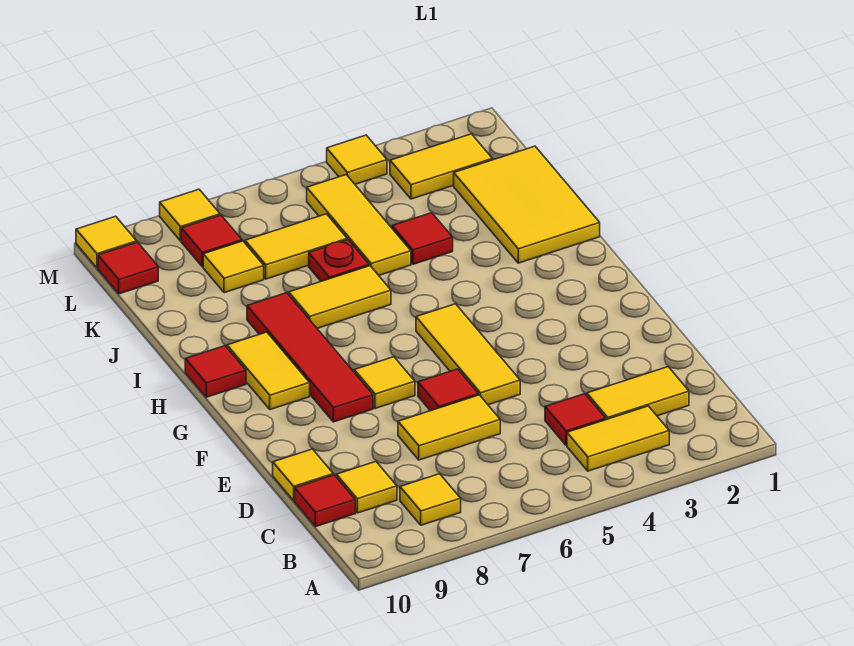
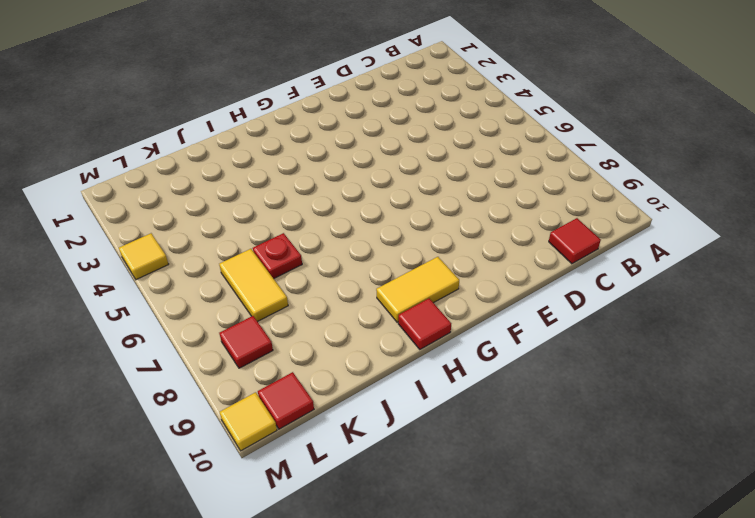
none -> yellow tile B3:B4 level 1
none -> yellow tile B8 level 1
none -> yellow tile C2:C3 level 1

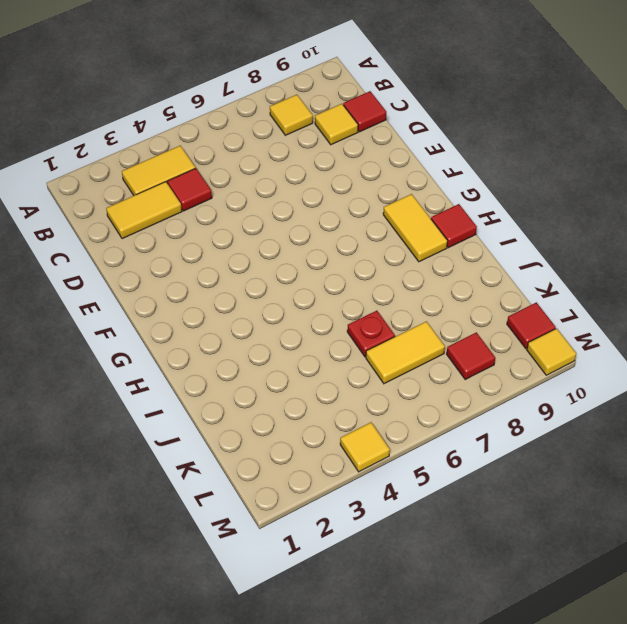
none -> yellow tile D6:D7 level 1
none -> yellow tile D10 level 1
none -> yellow tile E5:G5 level 1

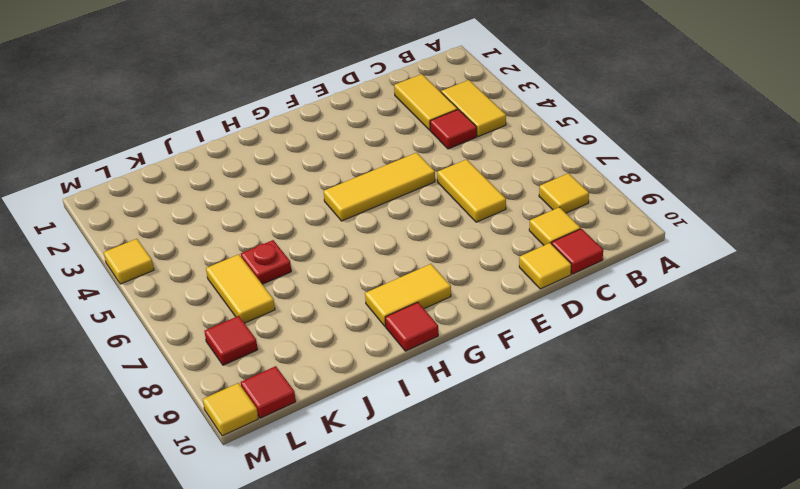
none -> red tile E6 level 1
none -> yellow tile F7 level 1
none -> red tile F8:I8 level 1

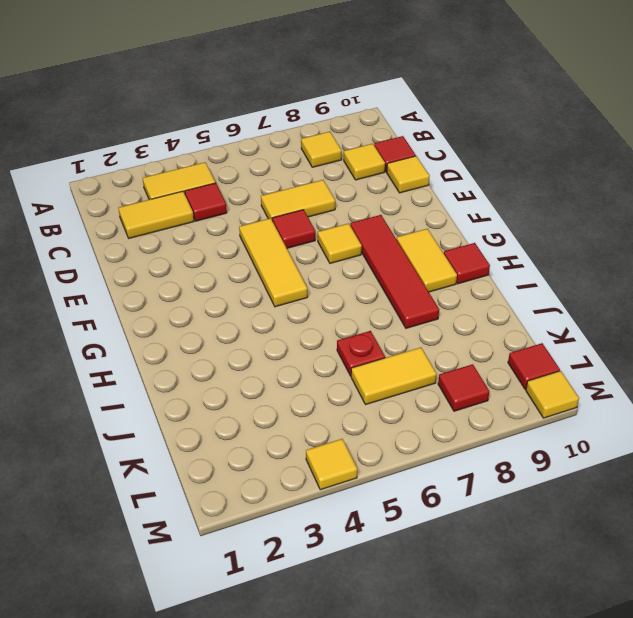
none -> yellow tile I1:K2 level 1
none -> yellow tile I6:I7 level 1
none -> red tile J4 level 1

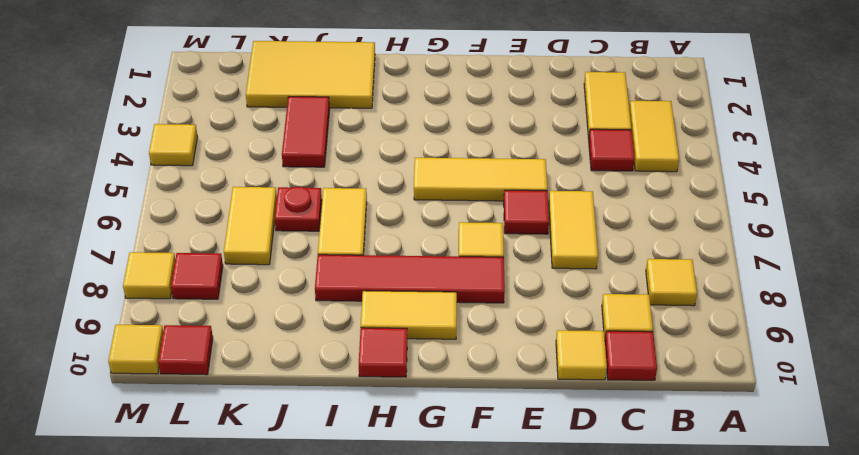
red tile J3:J4 level 1 -> red tile J4 level 1
none -> yellow tile J5:L5 level 1
none -> yellow tile K8 level 1
none -> yellow tile L2:L3 level 1

